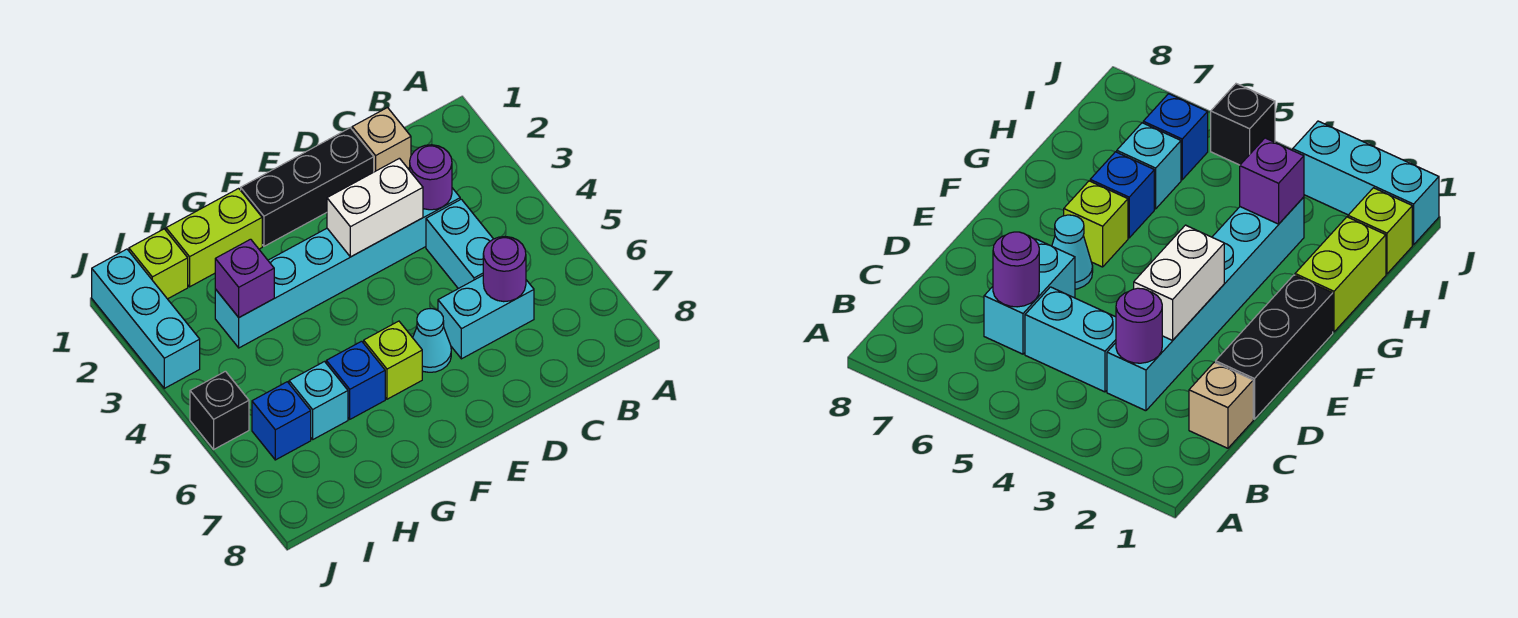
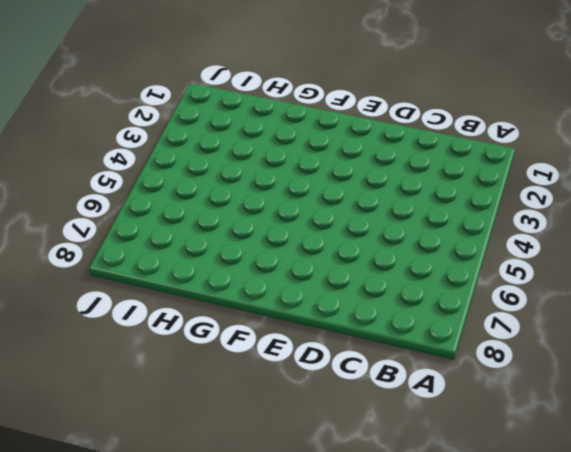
none -> tan brick C1 level 1
none -> cyan brick C3:H3 level 1
none -> cyan brick C4:C5 level 1

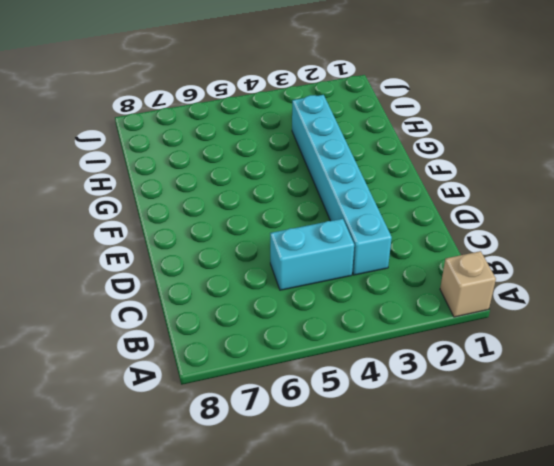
tan brick A1 level 1 -> tan brick C1 level 1
none -> cyan brick C6:D6 level 1
none -> black brick D1:F1 level 1
none -> cyan cone E6 level 1

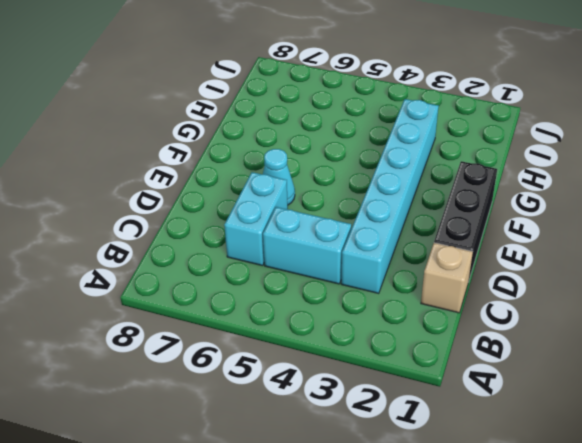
none -> lime brick F6 level 1
none -> lime brick G1:H1 level 1
none -> blue brick G6 level 1

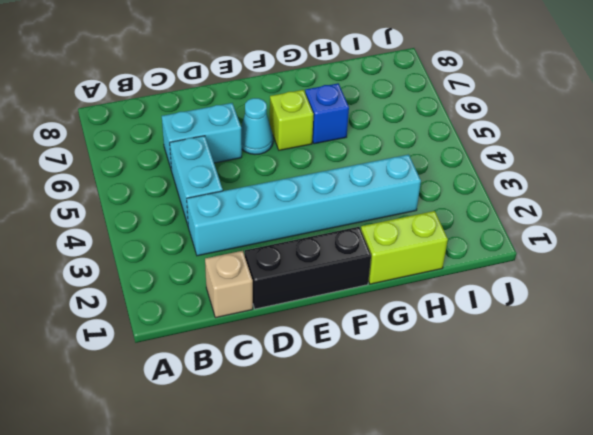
none -> cyan brick H6 level 1
none -> lime brick I1 level 1
none -> blue brick I6 level 1

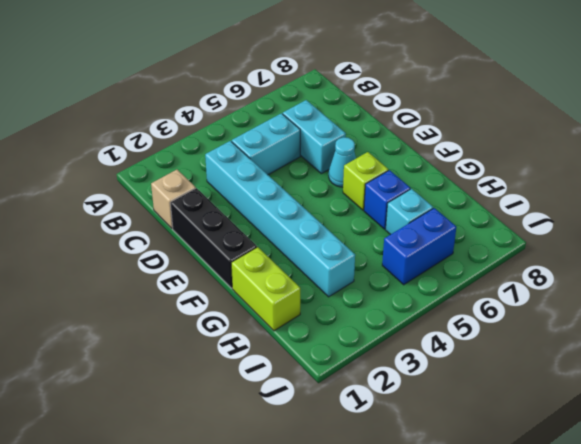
blue brick I5:I6 level 1 -> blue brick I6 level 1
none -> lime brick I1 level 1
none -> cyan brick J1:J3 level 1
none -> black brick J5 level 1

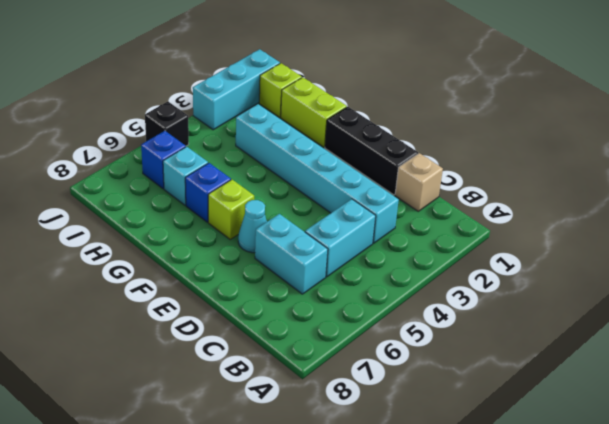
none -> purple round brick C3 level 2
none -> purple round brick C6 level 2
none -> white brick D3:E3 level 2

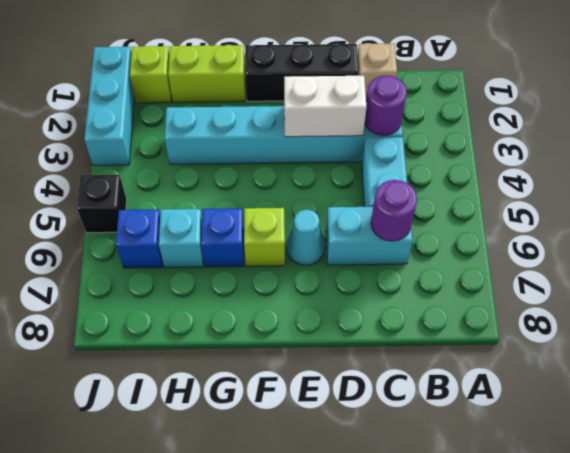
none -> purple brick H3 level 2

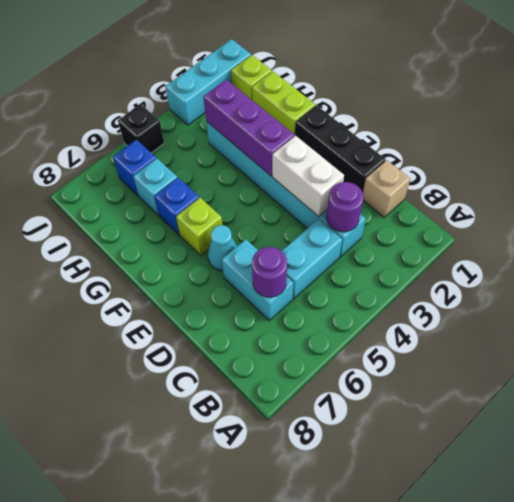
purple brick F3:H3 level 2 -> purple brick H3 level 2

